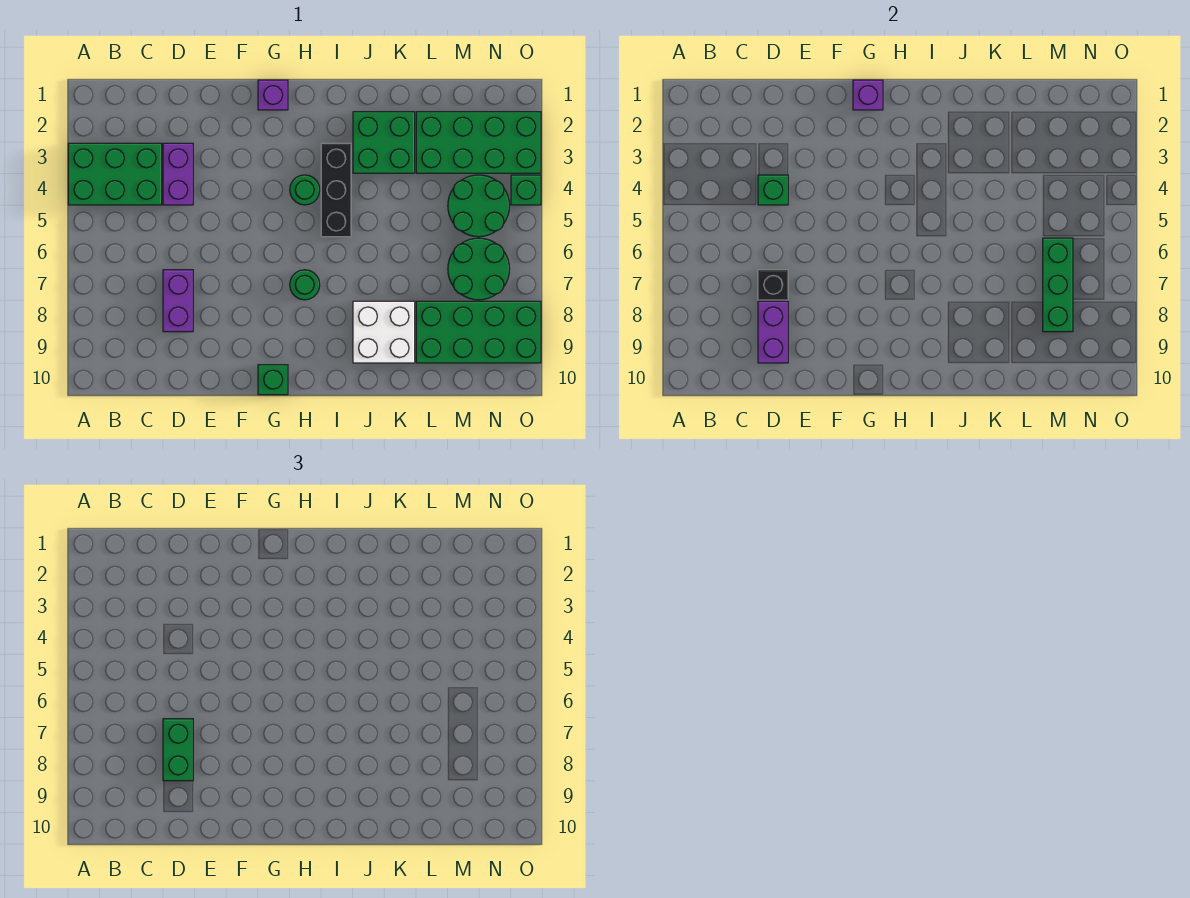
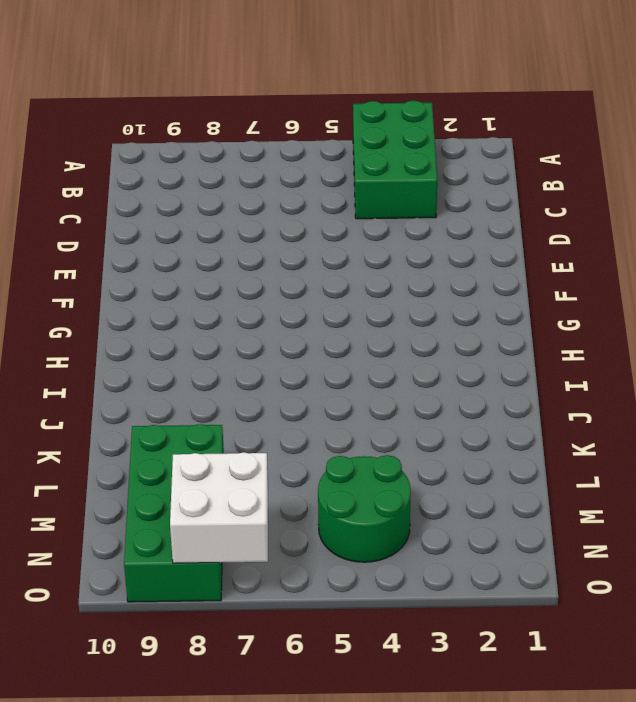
white brick N7:O8 level 2 -> white brick J8:K9 level 1
none -> purple brick D3:D4 level 1
none -> purple brick D7:D8 level 1
none -> purple brick G1 level 1

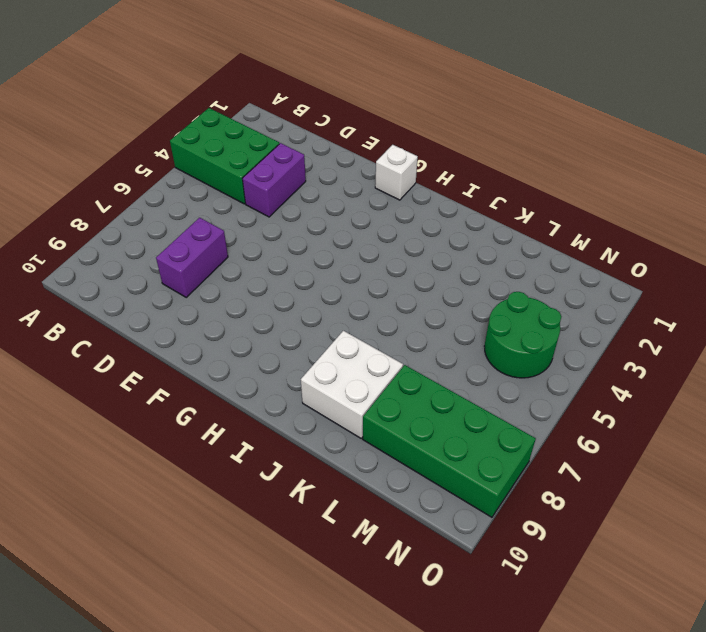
white brick G1 level 1 -> purple brick G1 level 1
none -> green brick G10 level 1
none -> green round brick H4 level 1
none -> green round brick H7 level 1

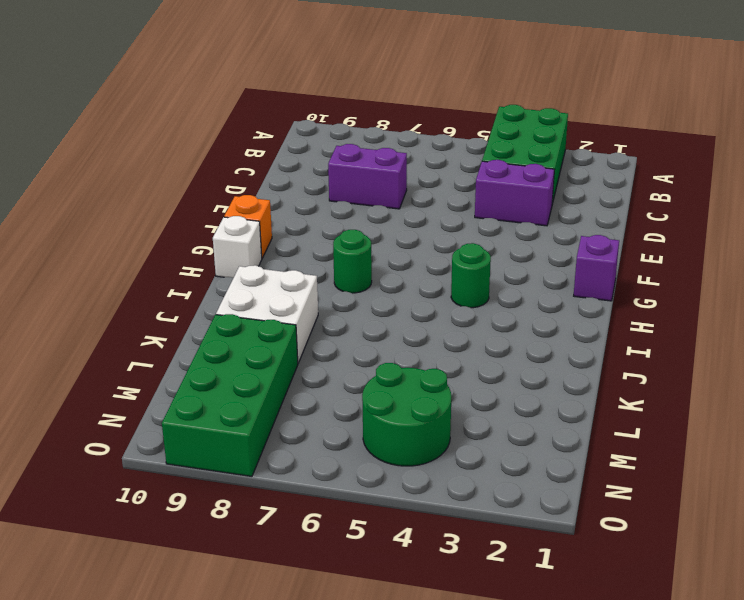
orange brick G10 level 1 -> green brick G10 level 1
white brick H10 level 1 -> none
none -> black brick I3:I5 level 1
none -> green brick J2:K3 level 1
none -> green brick L2:O3 level 1

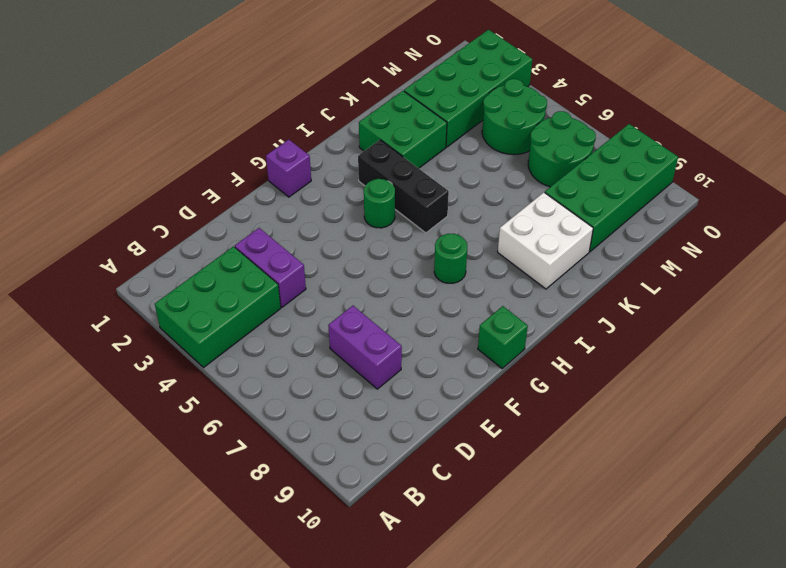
none -> green brick O4 level 1
none -> green brick D4 level 2
none -> black brick D7 level 2

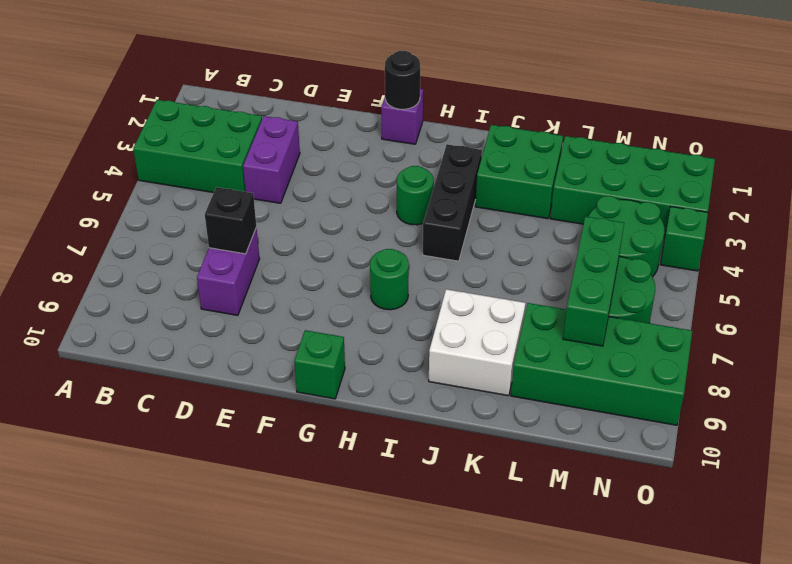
black round brick G1 level 2 -> purple brick G1 level 2
none -> green brick D4 level 2
none -> purple brick D8:D9 level 2
none -> green brick D7:D8 level 3

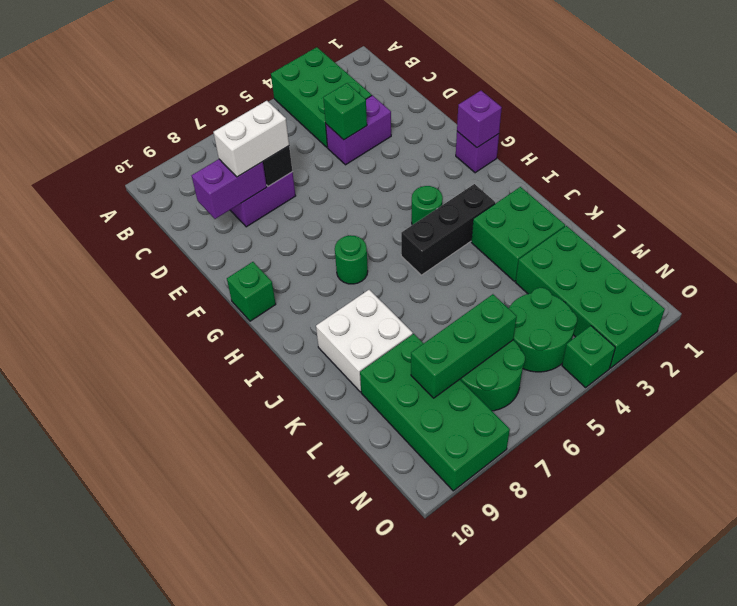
white brick D7:D8 level 3 -> green brick D7:D8 level 3

